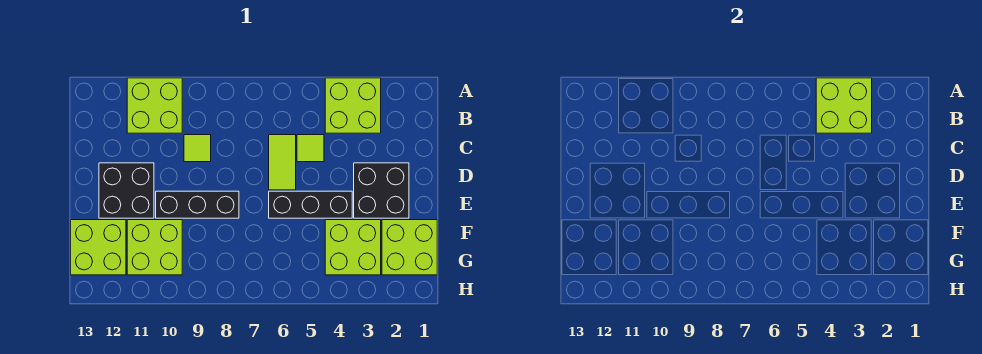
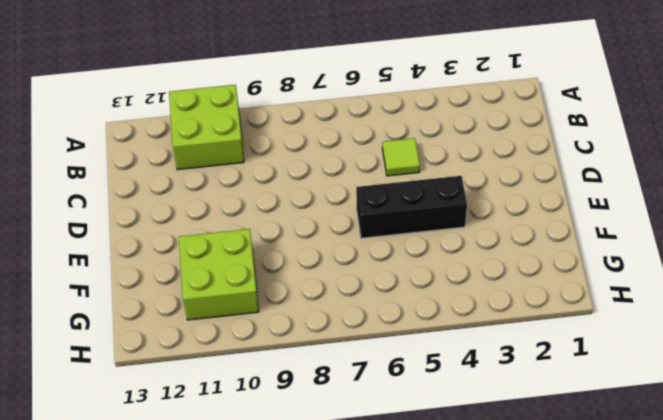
none -> lime brick A3:B4 level 1
none -> lime tile C6:D6 level 1
none -> lime tile C9 level 1

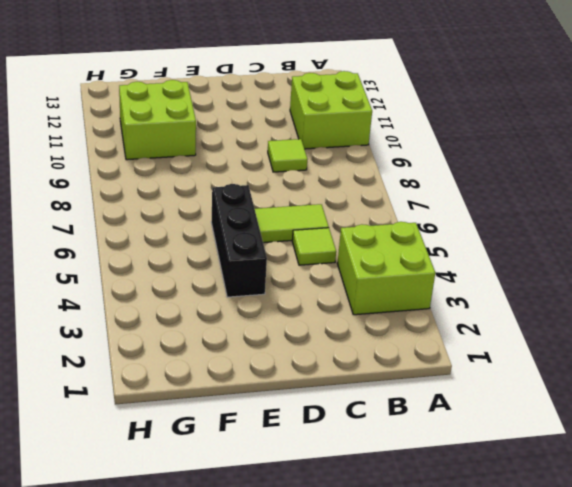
none -> black brick D2:E3 level 1
none -> black brick D11:E12 level 1
none -> black brick E8:E10 level 1

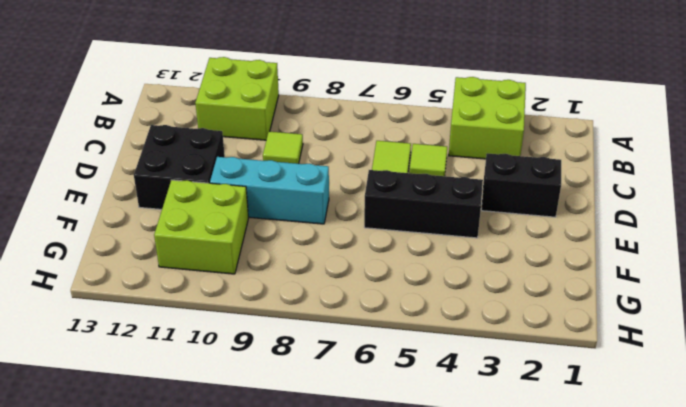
black brick D2:D3 level 1 -> black brick D2:E3 level 1
cyan brick E8:E10 level 1 -> black brick E8:E10 level 1
none -> lime brick F1:G2 level 1
none -> lime brick F3:G4 level 1
none -> lime brick F12:G13 level 1

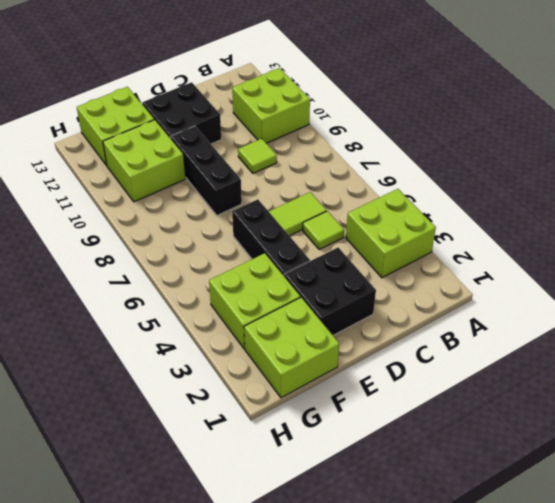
none -> lime brick A3:B4 level 2

